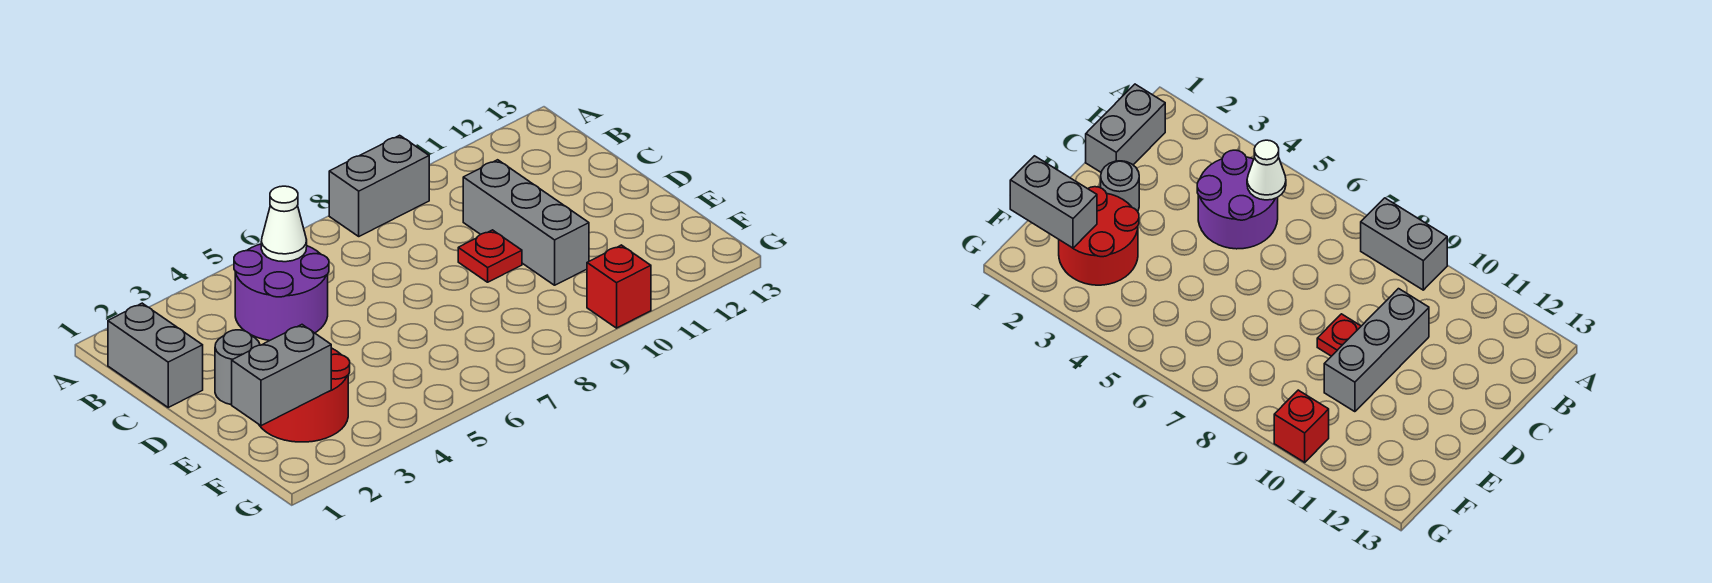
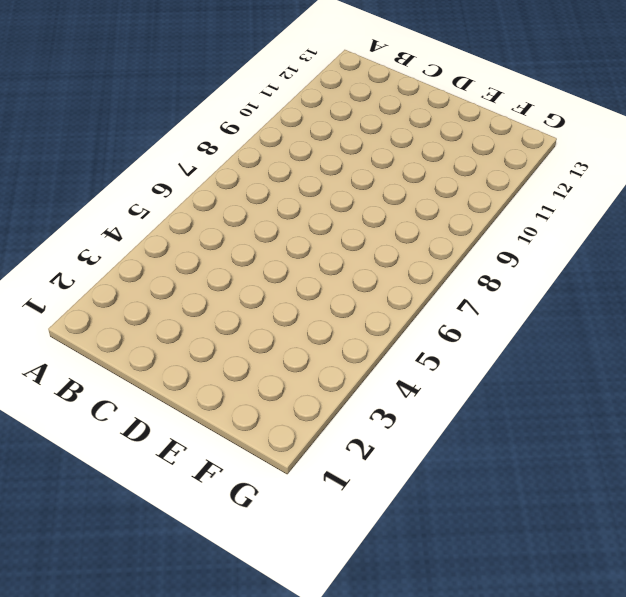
none -> grey brick A8:A9 level 1
none -> grey brick B1:C1 level 1

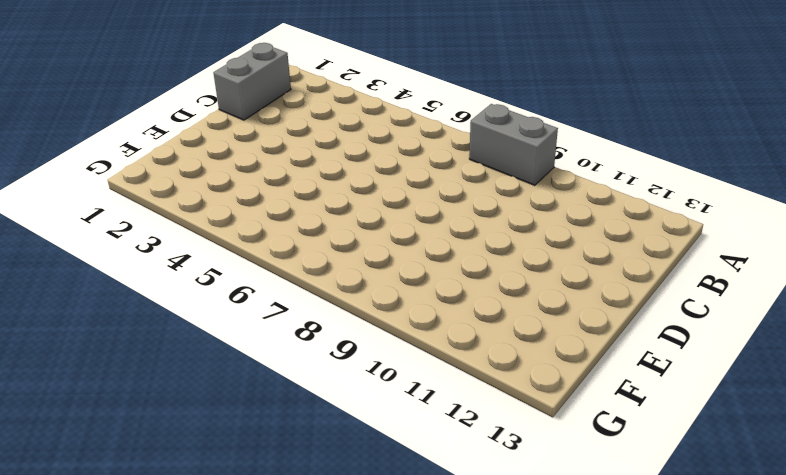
none -> purple round brick B4:C5 level 1
none -> grey brick C10:E10 level 1

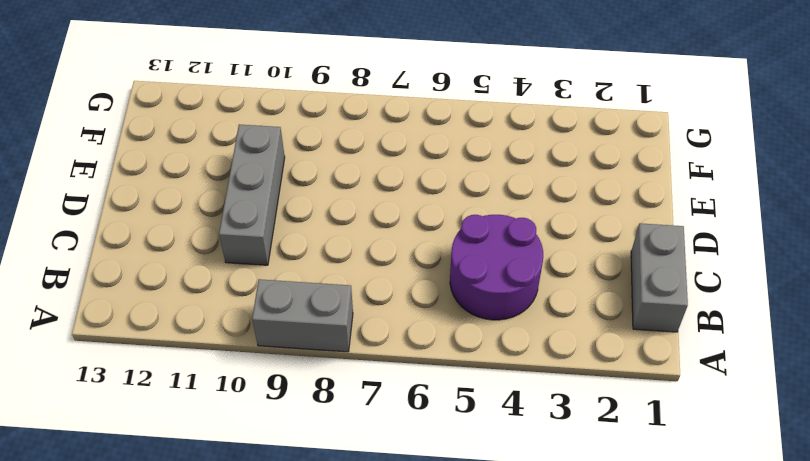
none -> grey round brick D2 level 1
none -> red plate D9 level 1

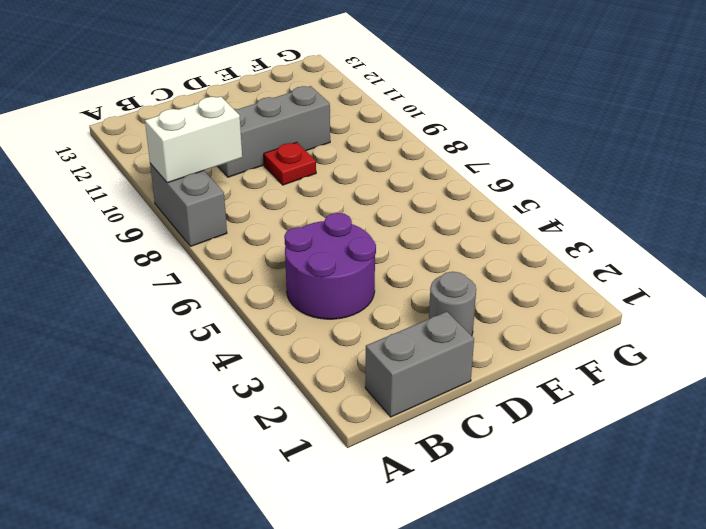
white brick A9:B9 level 2 -> none
none -> red round brick E2:F3 level 1
none -> red brick G10 level 1

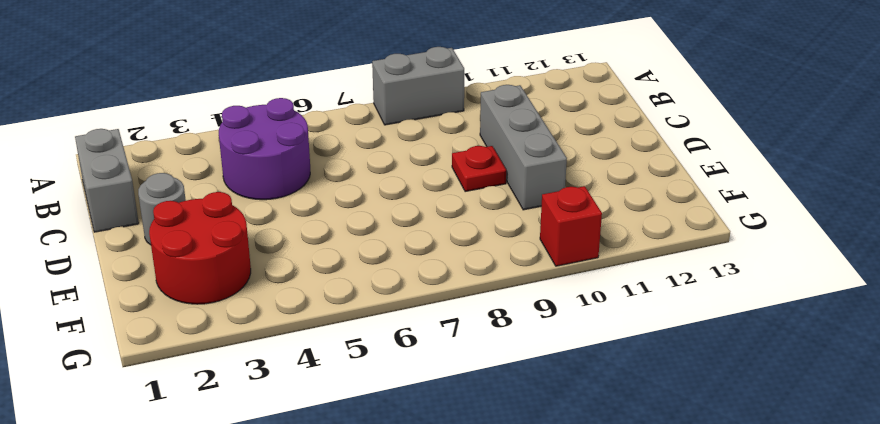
none -> white cone B5 level 2
none -> grey brick F1:F2 level 2

